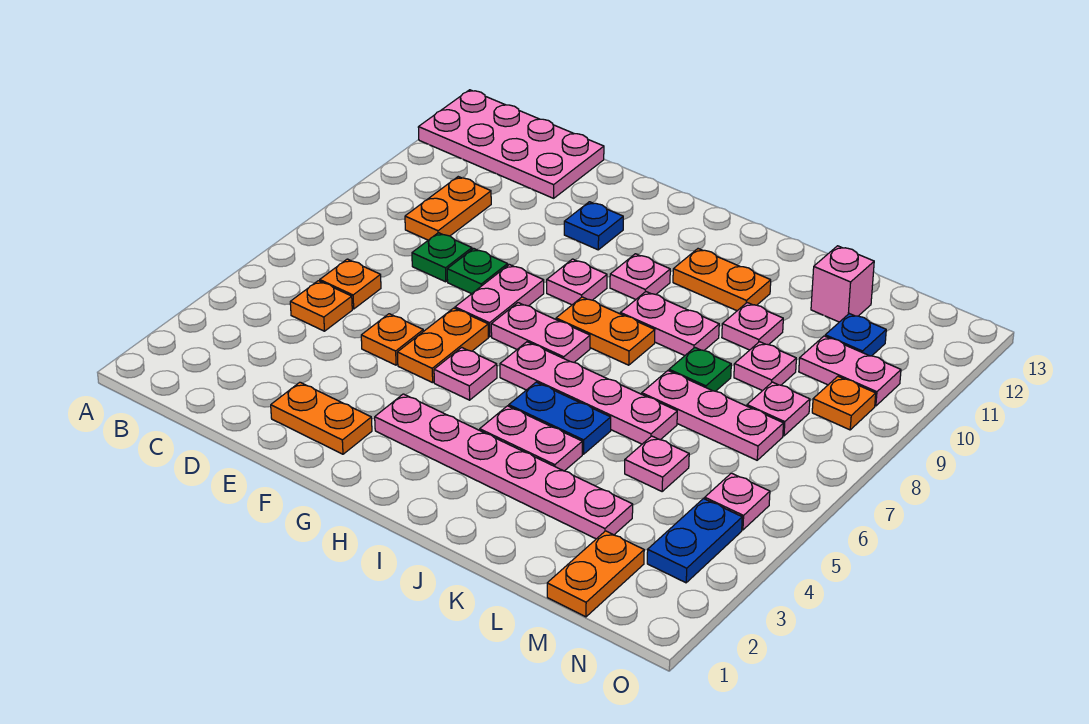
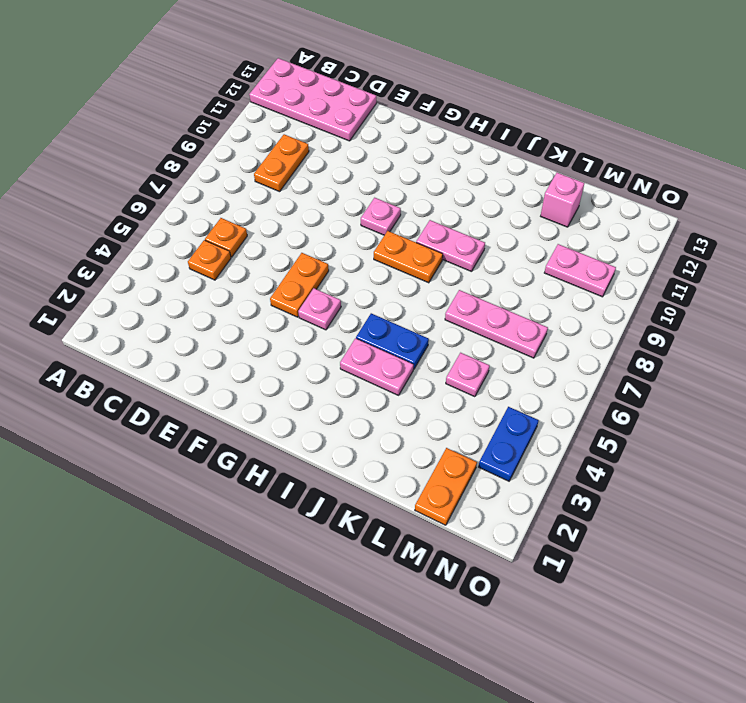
none -> green plate D8 level 1
none -> orange plate E2:F2 level 1
none -> orange plate E5 level 1
none -> green plate E8 level 1

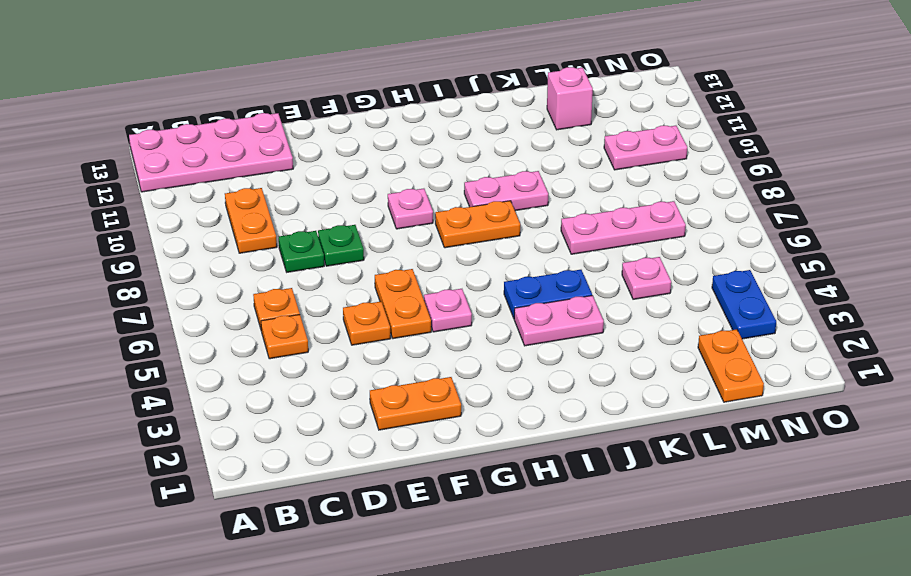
none -> pink plate F7:F8 level 1
none -> blue plate F11 level 1
none -> pink plate G3:L3 level 1
none -> pink plate G7:H7 level 1

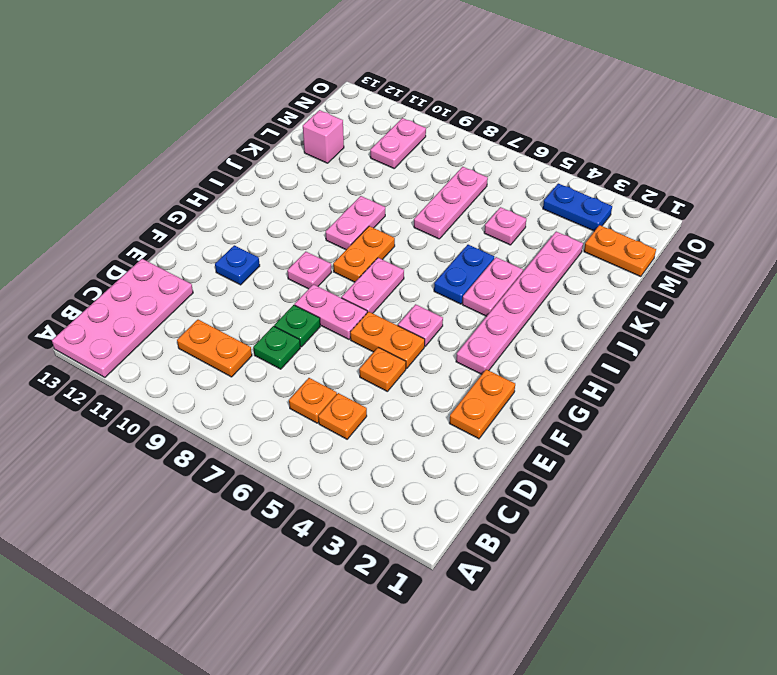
none -> pink plate H6:K6 level 1
none -> pink plate H10 level 1
none -> orange plate I11:J11 level 1
none -> green plate K8 level 1

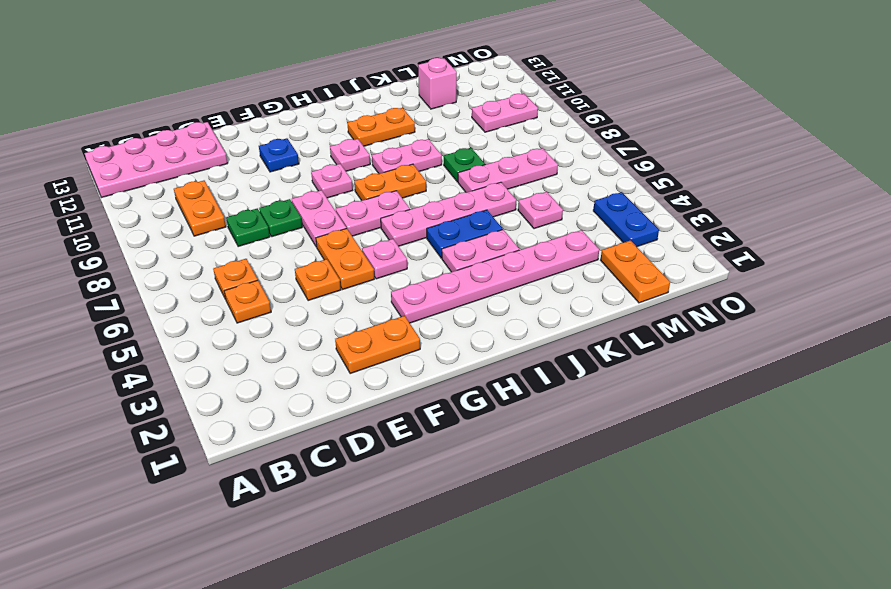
none -> pink plate K10 level 1
none -> pink plate L9 level 1
none -> pink plate M8 level 1
none -> blue plate M11 level 1

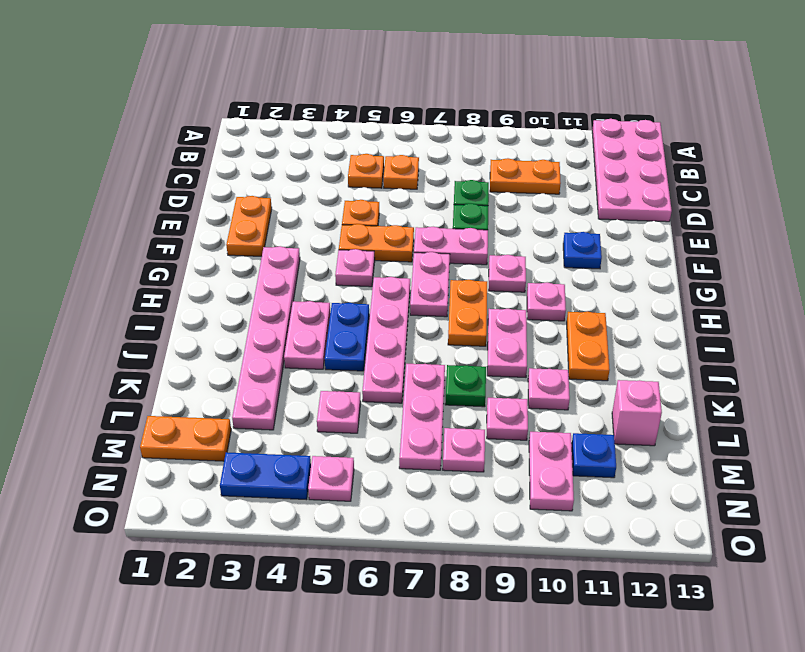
none -> orange plate N9 level 1

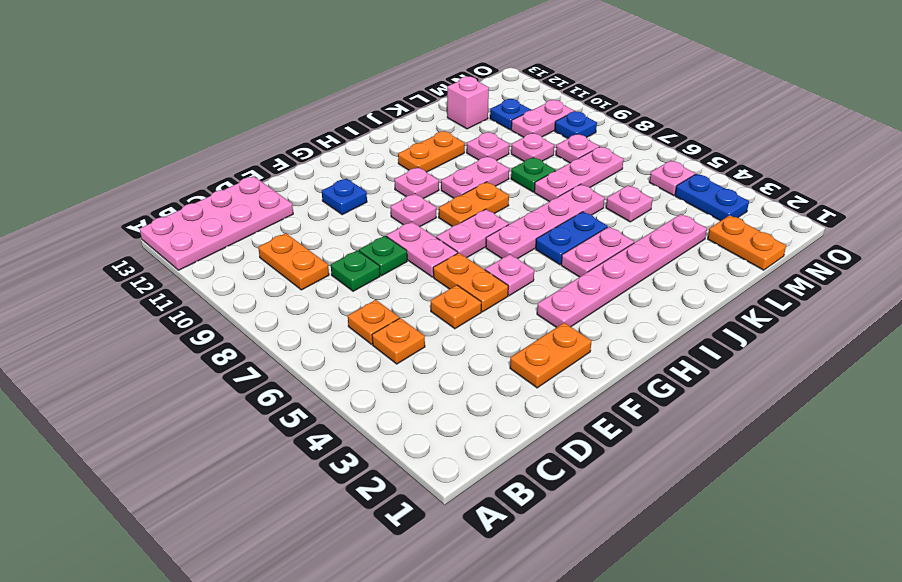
blue plate N9 level 1 -> orange plate N9 level 1

